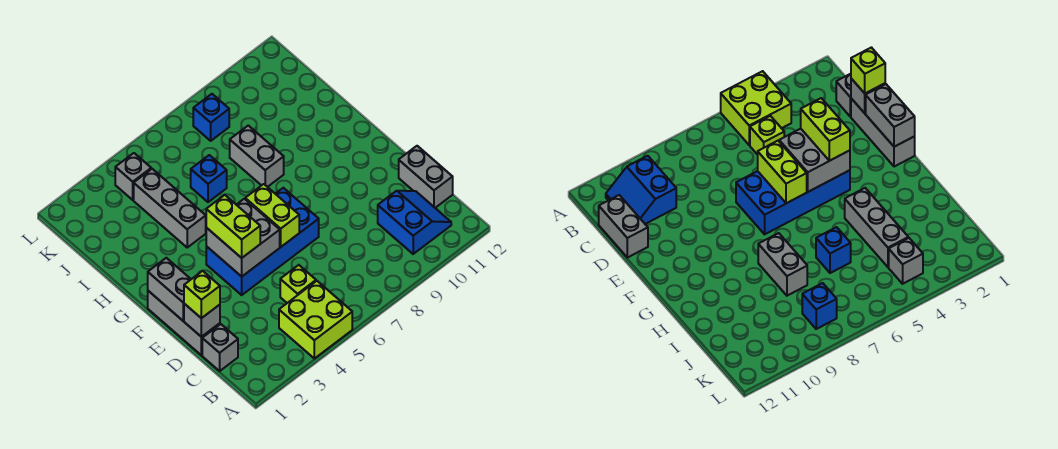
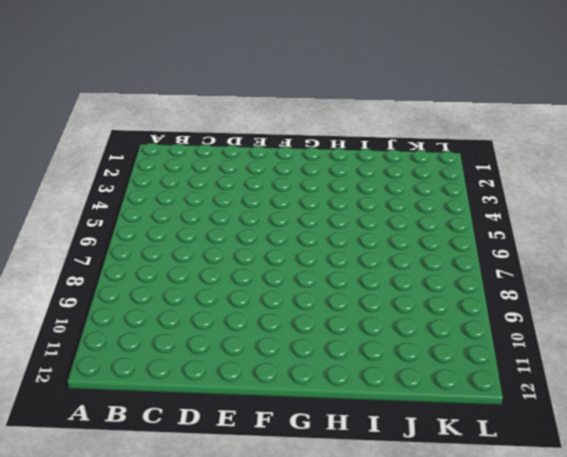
none -> lime brick A4:B5 level 1
none -> blue slope B10:C11 level 1 top 10
none -> grey brick C1 level 1

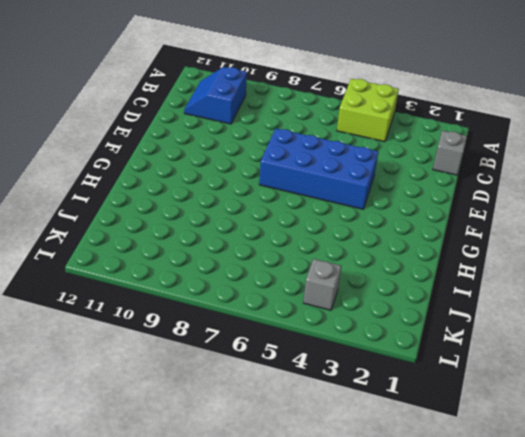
none -> lime brick C5 level 1
none -> grey brick C12:D12 level 1
none -> grey brick D1:F1 level 1

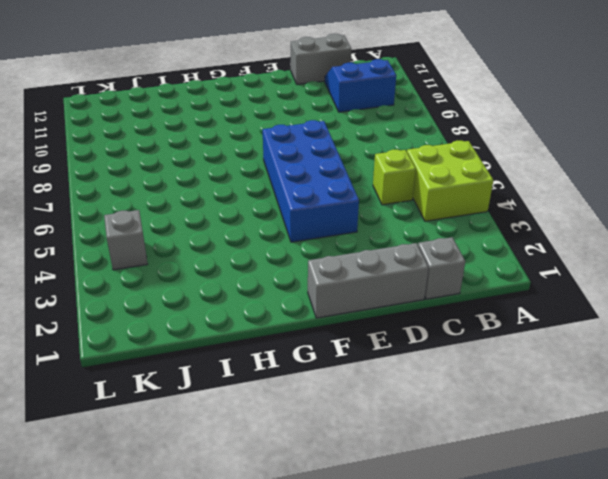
none -> grey brick H4:J4 level 1
none -> grey brick H8:I8 level 1
none -> blue brick I6 level 1

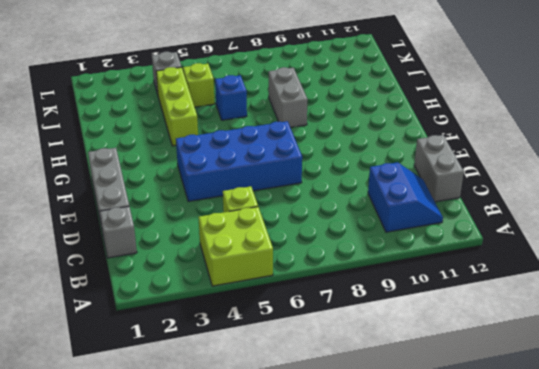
lime brick H4:J4 level 1 -> grey brick H4:J4 level 1
lime brick J5 level 1 -> lime brick D1 level 3
none -> blue brick K8 level 1
none -> grey brick D1 level 2
none -> grey brick E1:F1 level 2

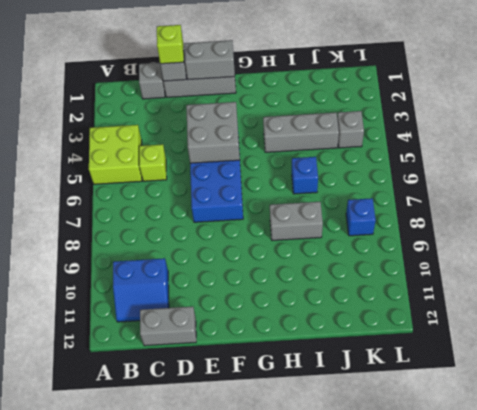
none -> lime brick E6:F6 level 2
none -> lime brick E4:F4 level 3

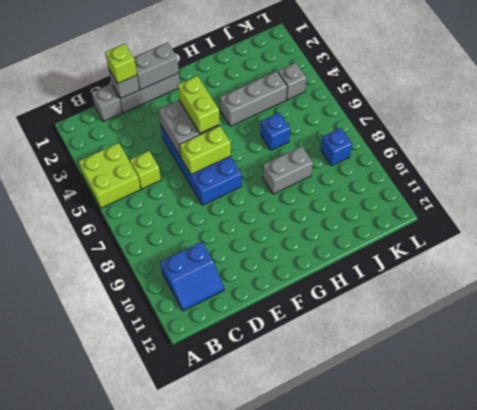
lime brick F4:F5 level 3 -> lime brick E4:F4 level 3
none -> grey brick C12:D12 level 1

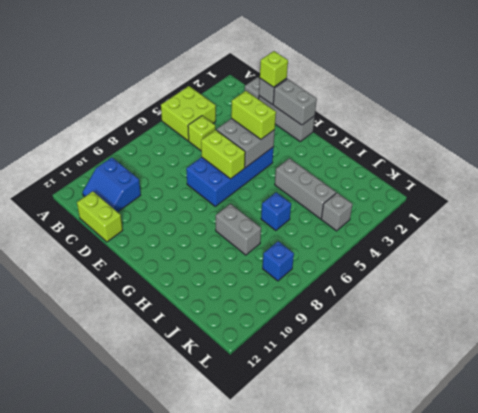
lime brick C12:D12 level 1 -> grey brick C12:D12 level 1

